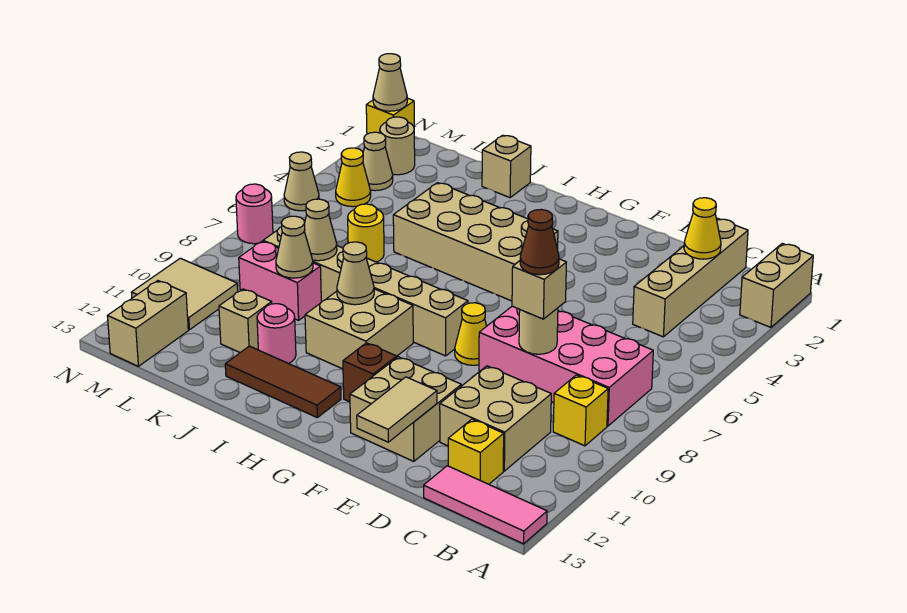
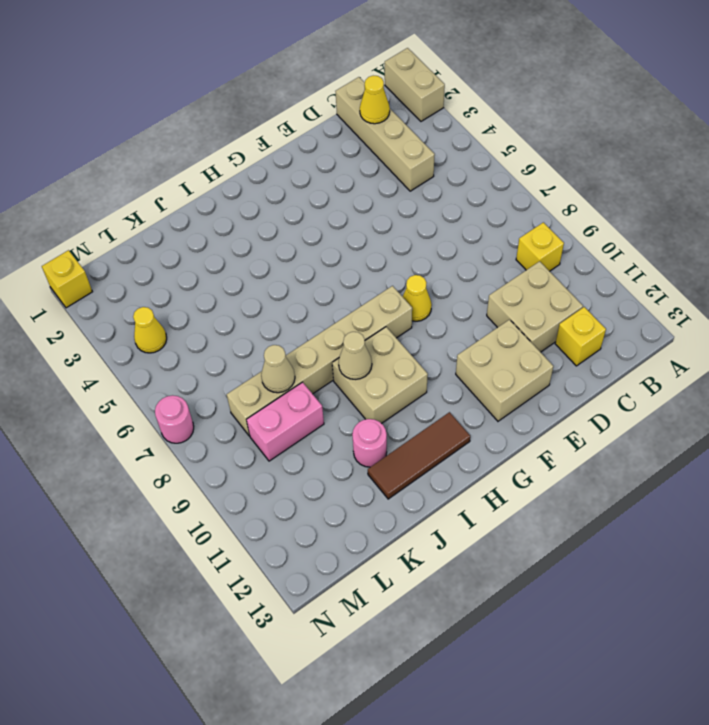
none -> pink tile A13:C13 level 1
none -> pink brick B7:E8 level 1
none -> tan brick G4:J5 level 1
none -> brown brick G11 level 1

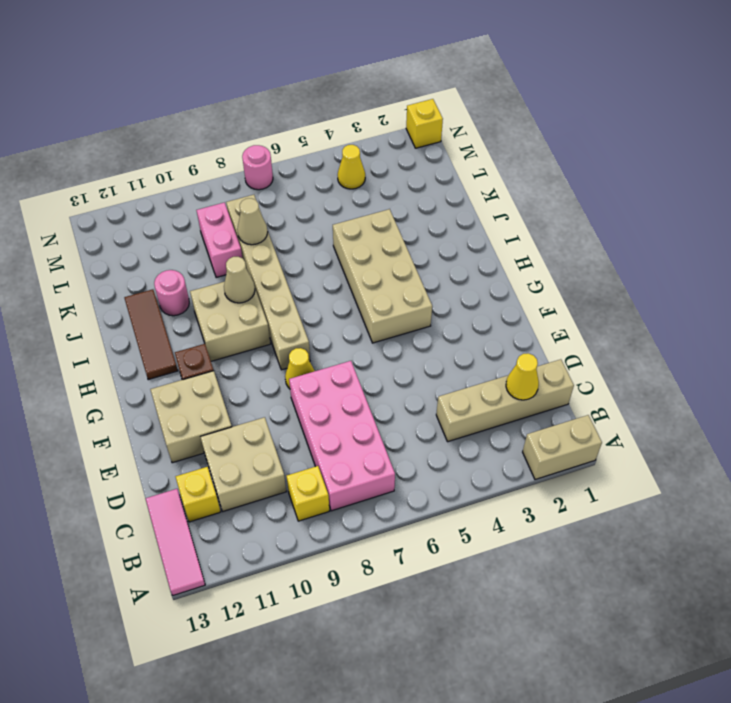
none -> tan brick J1 level 1
none -> yellow round brick K6 level 1
none -> tan brick K11 level 1
none -> tan round brick M2 level 1

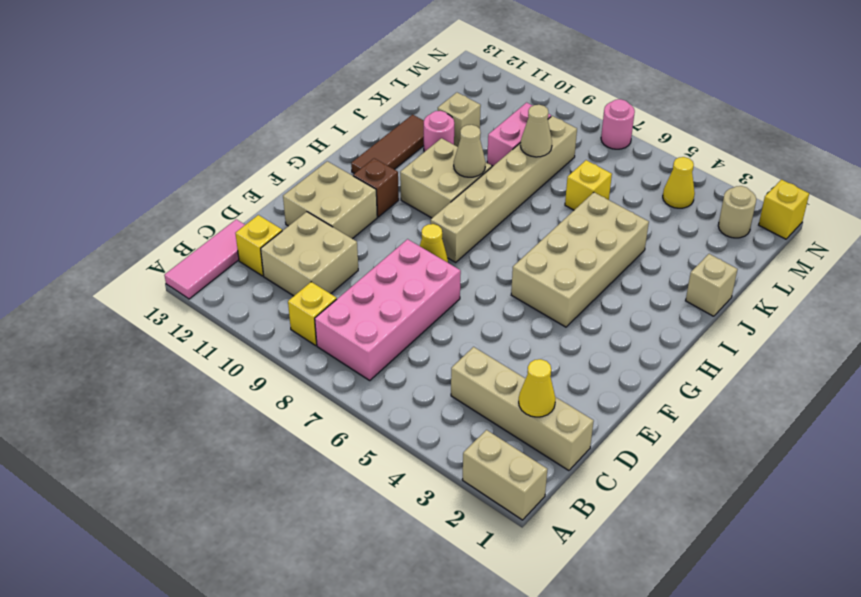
yellow brick K6 level 1 -> yellow round brick K6 level 1
none -> tan cone M3 level 1
none -> tan tile M10:N11 level 1
none -> tan brick M12:M13 level 1
none -> tan cone N5 level 1

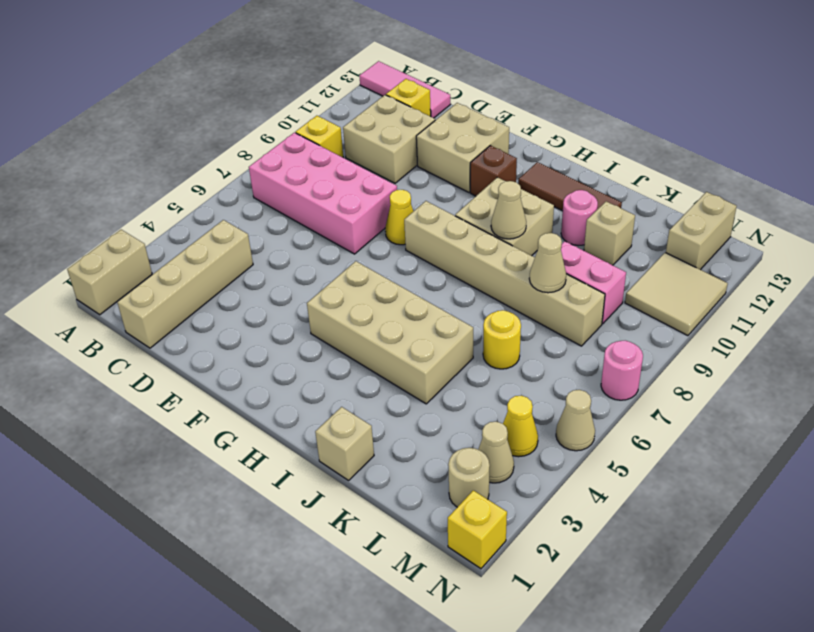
none -> yellow cone C2 level 2
none -> tan round brick D8 level 2
none -> tan tile E12:E13 level 2
none -> tan cone K9 level 2

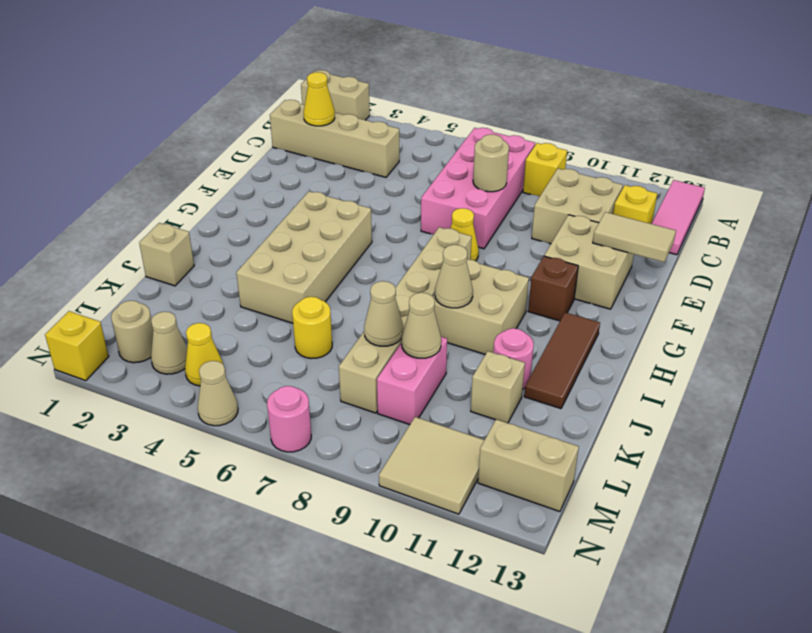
none -> tan cone N1 level 2
none -> tan brick D8 level 3
none -> brown cone D8 level 4

